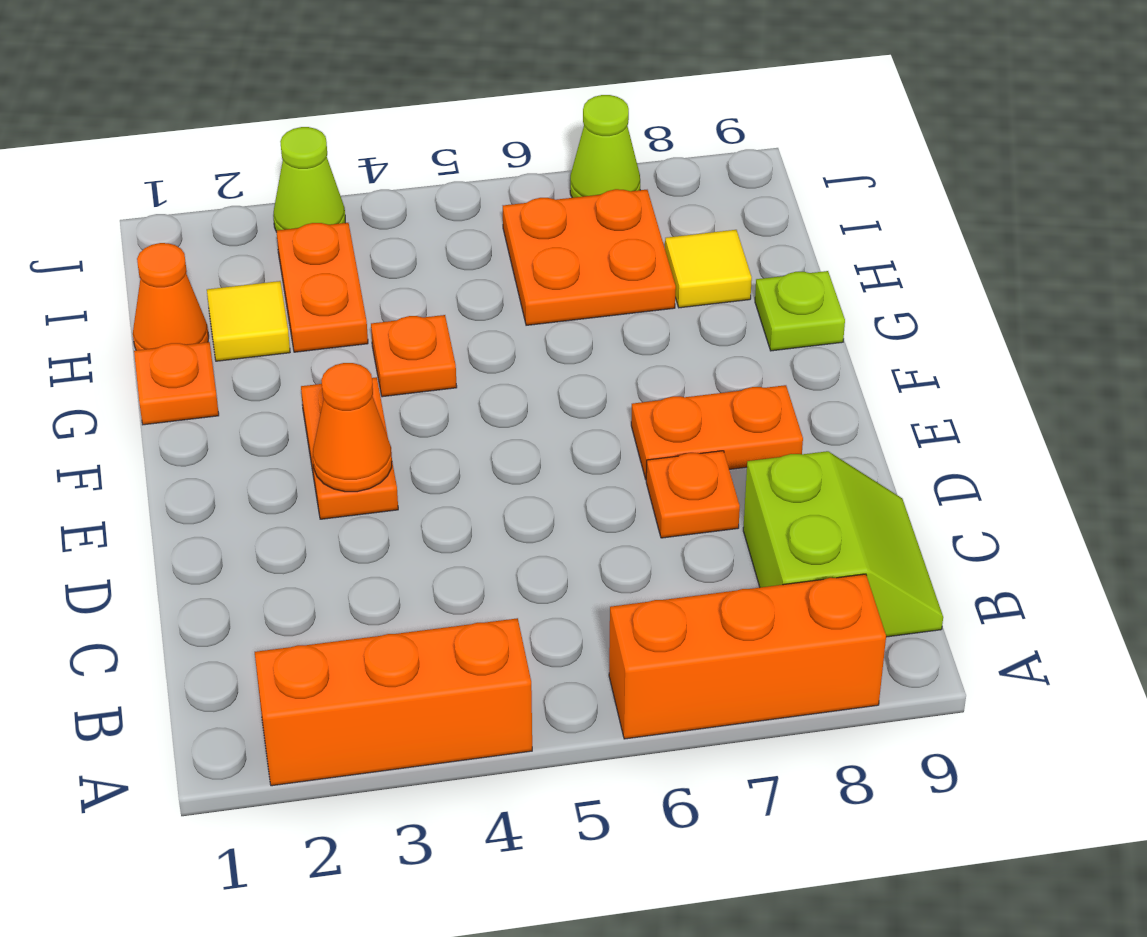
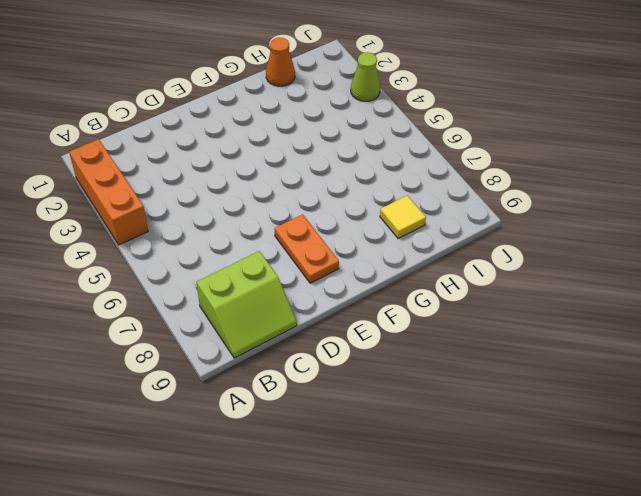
none -> orange brick A6:A8 level 1
none -> orange plate D7 level 1
none -> orange plate E3:F3 level 1

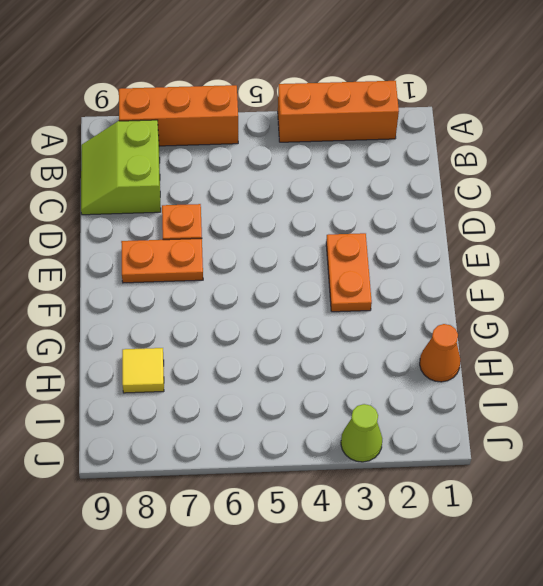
none -> orange plate G1 level 1
none -> orange plate G4 level 1
none -> lime plate G9 level 1

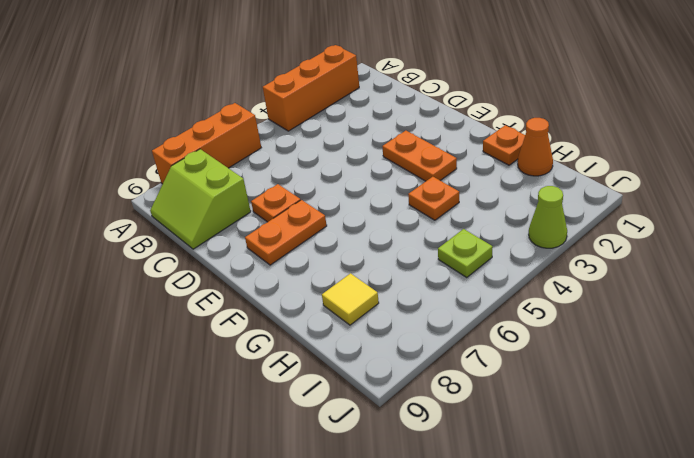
lime plate I5 level 1 -> lime plate G9 level 1
none -> yellow tile H2 level 1
none -> orange plate H3:I3 level 1
none -> orange plate H6:I7 level 1

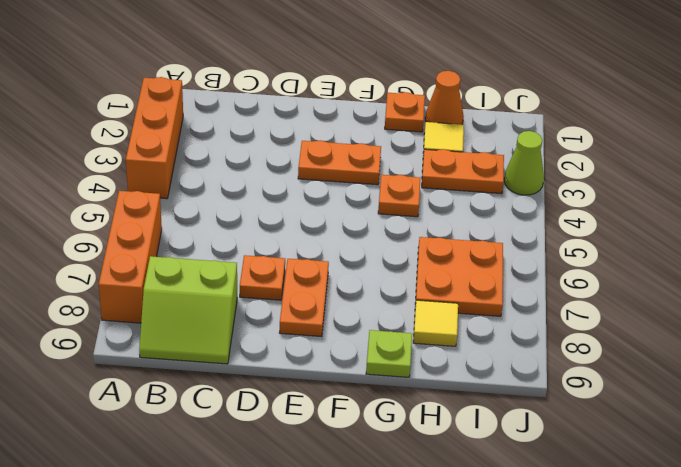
none -> lime cone J7 level 1
none -> orange cone E3 level 2

